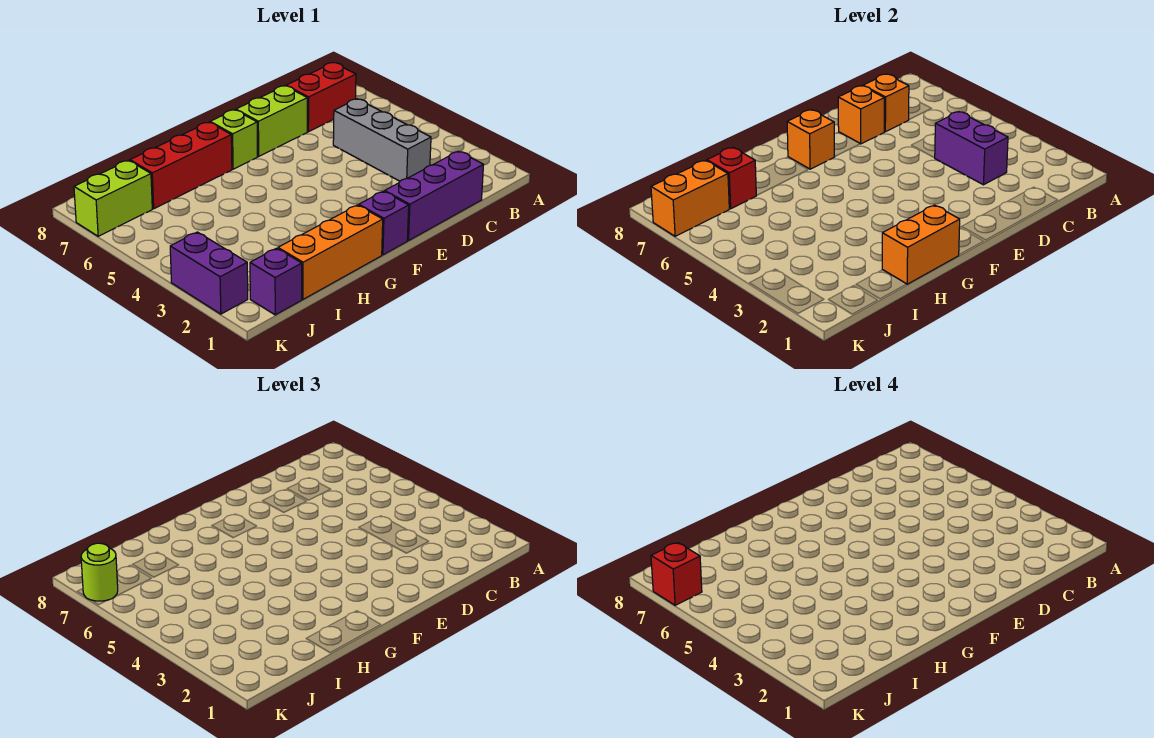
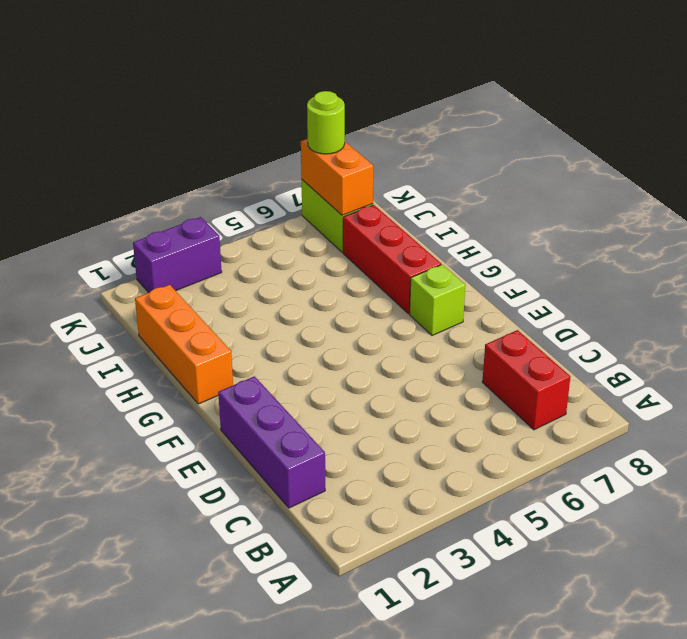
none -> grey brick C3:C5 level 1
none -> lime brick D7:E7 level 1
none -> purple brick F1 level 1

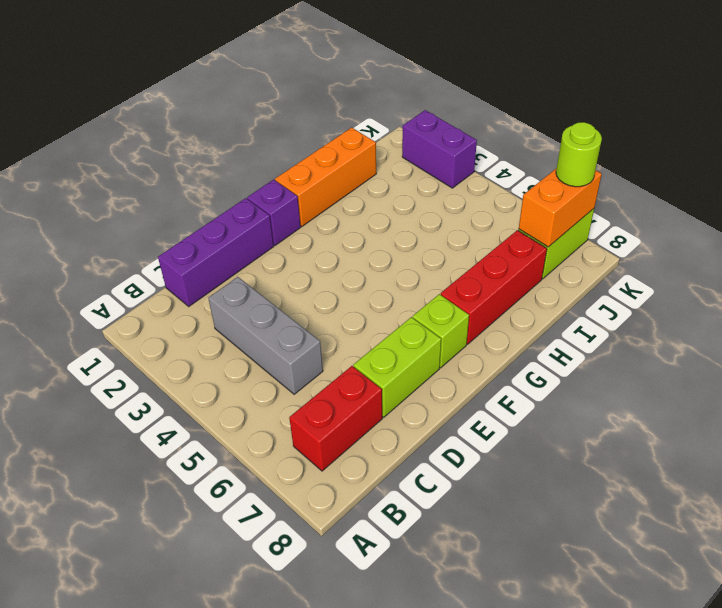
none -> purple brick J1 level 1
none -> purple brick C3:C4 level 2
none -> orange brick C7 level 2

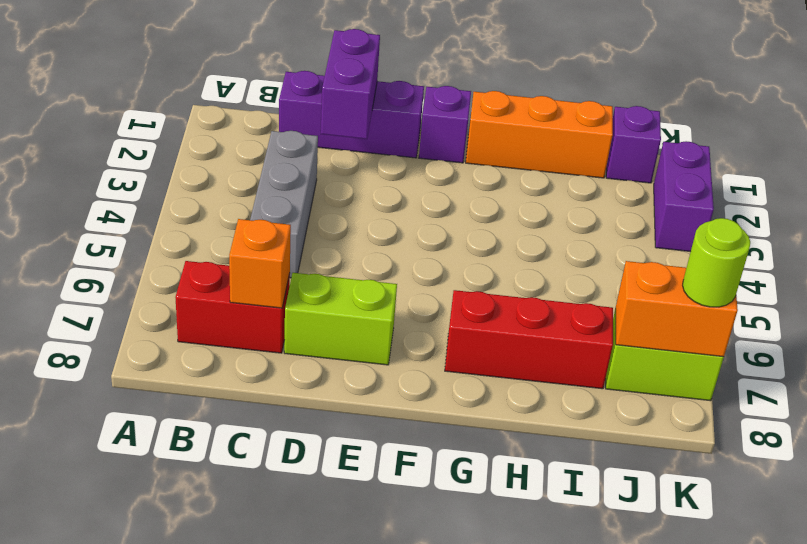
purple brick D1:D2 level 2 -> purple brick C3:C4 level 2
none -> lime brick F7 level 1
none -> orange brick D7 level 2
none -> orange brick F7 level 2

